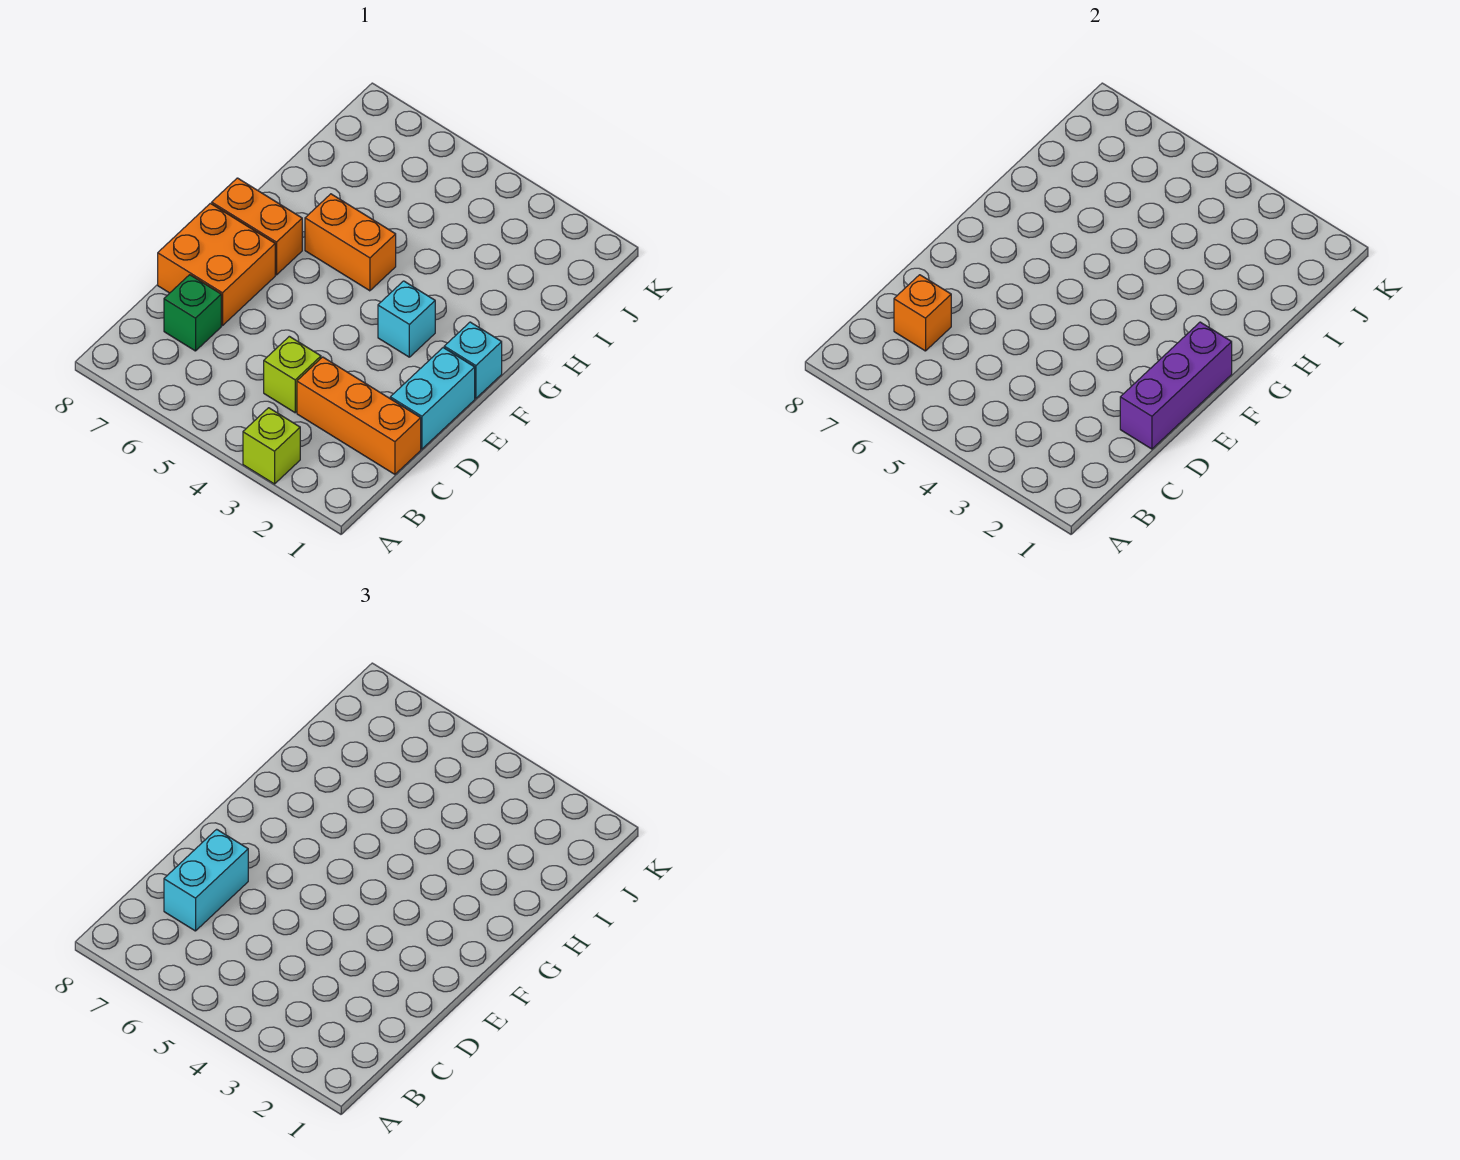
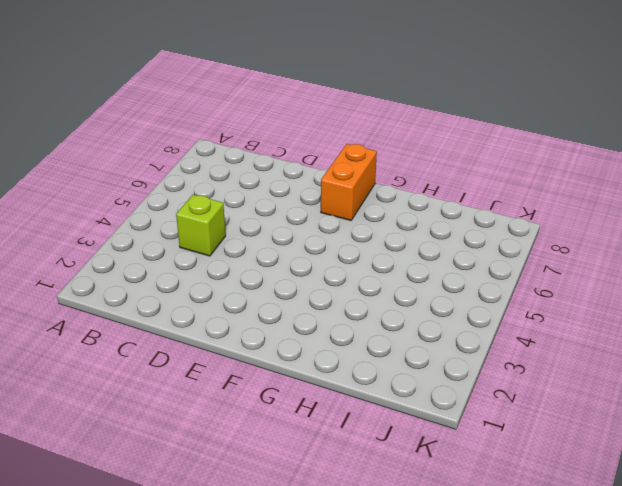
none -> lime brick A3 level 1
none -> orange brick C1:C3 level 1
none -> green brick C7 level 1

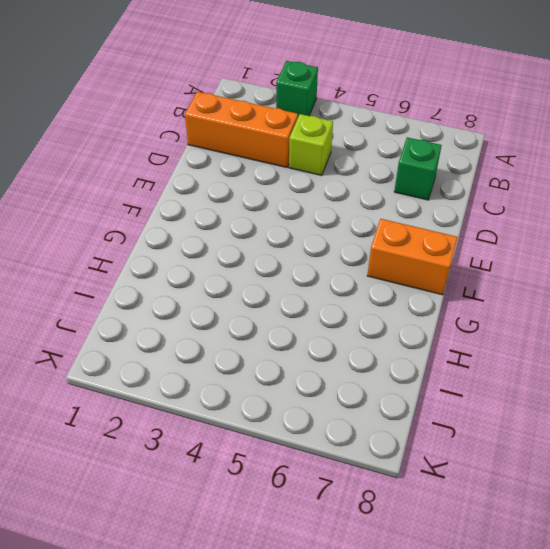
green brick A3 level 1 -> lime brick A3 level 1
none -> cyan brick D1:E1 level 1
none -> orange brick D7:E8 level 1
none -> cyan brick F1 level 1

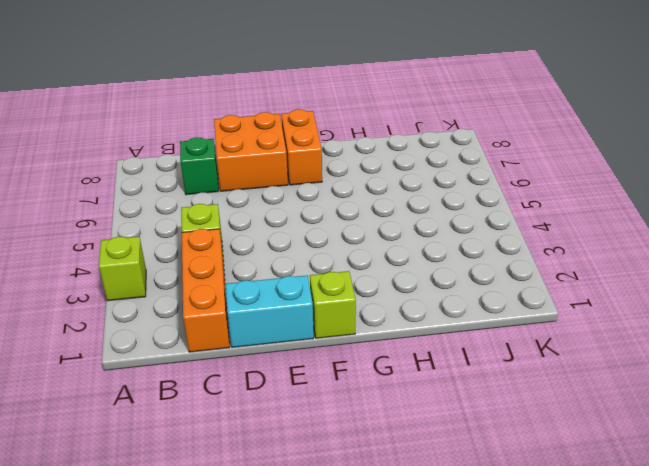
lime brick F1 level 1 -> cyan brick F1 level 1
none -> cyan brick F3 level 1
none -> orange brick G5:G6 level 1
none -> orange brick C7 level 2

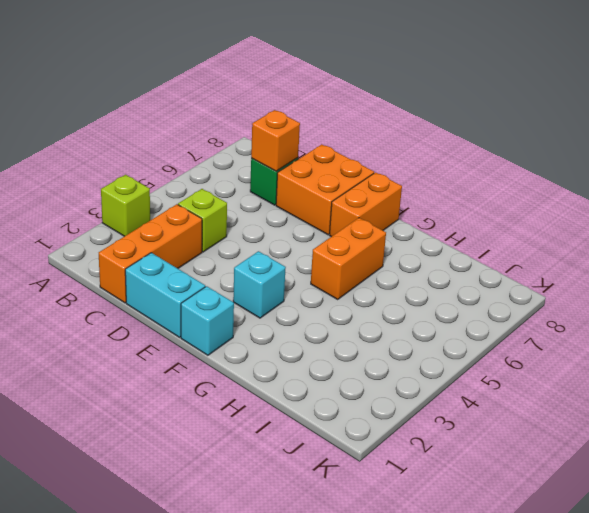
none -> purple brick D1:F1 level 2
none -> cyan brick C7:D7 level 3

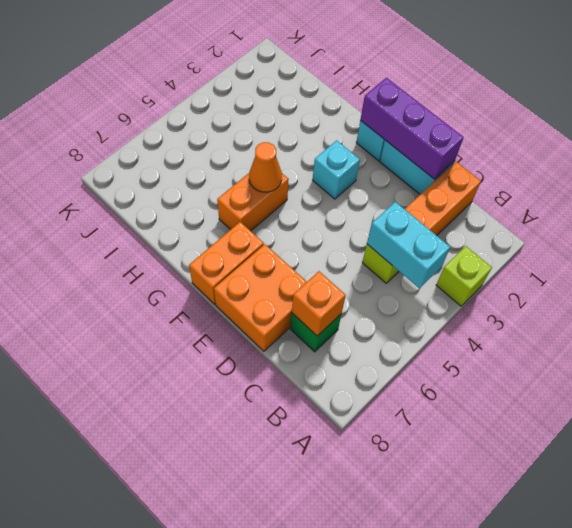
cyan brick B4:C4 level 2 -> cyan brick C7:D7 level 3
orange cone G5 level 2 -> none

